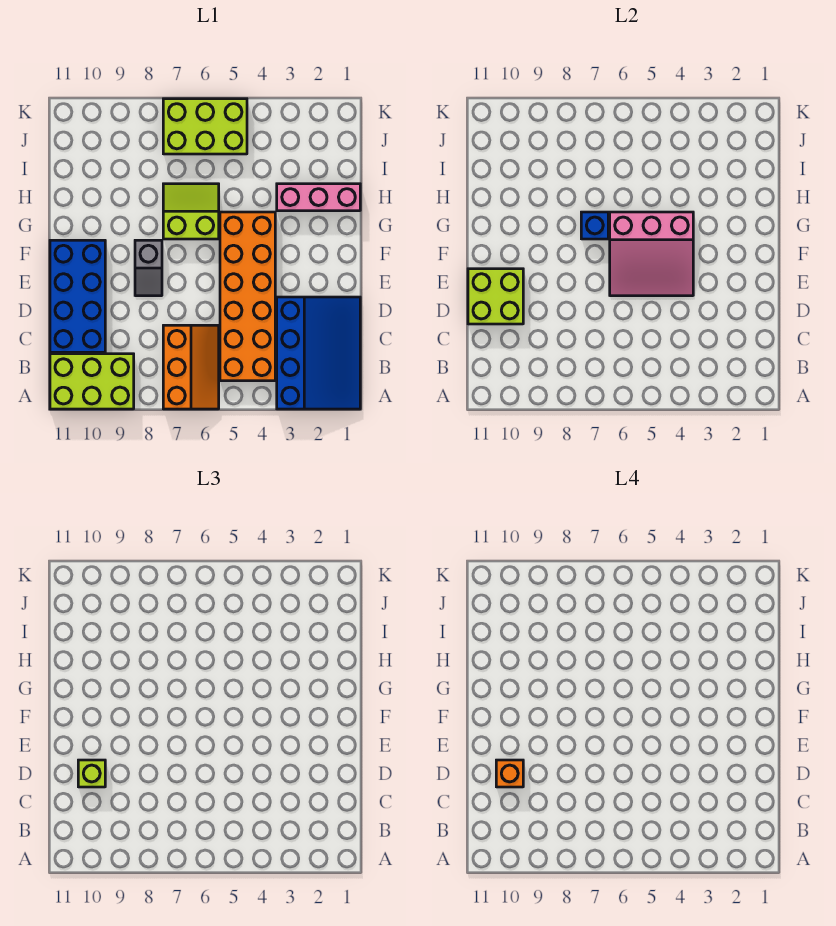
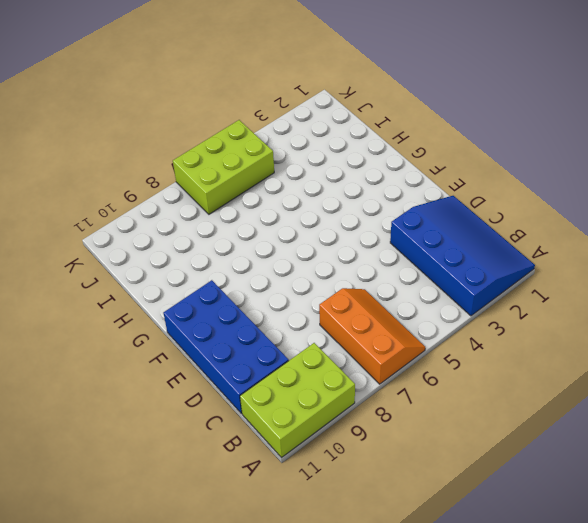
none -> orange brick B4:G5 level 1
none -> grey slope E8:F8 level 1 top F
none -> lime slope G6:H7 level 1 top G

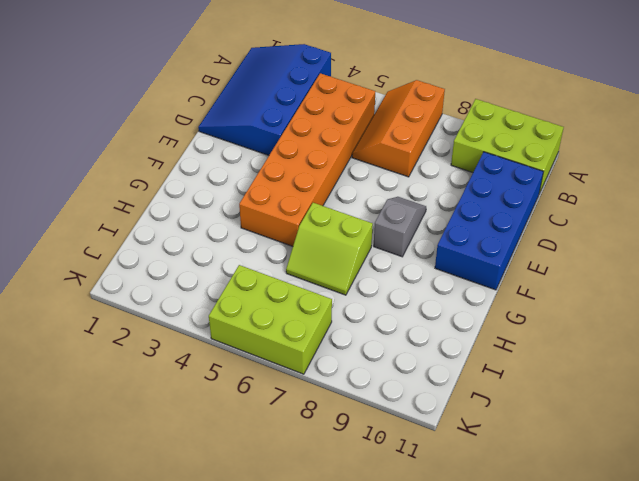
none -> pink brick H1:H3 level 1
none -> lime brick D10:E11 level 2
none -> pink slope E4:G6 level 2 top G

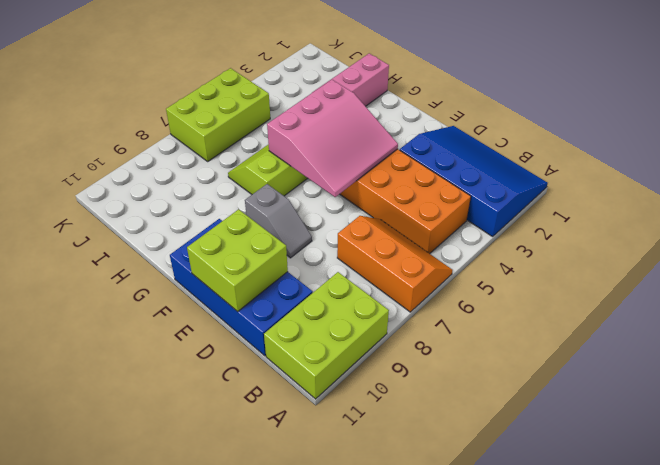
none -> blue brick G7 level 2
none -> lime brick D10 level 3
none -> orange brick D10 level 4

